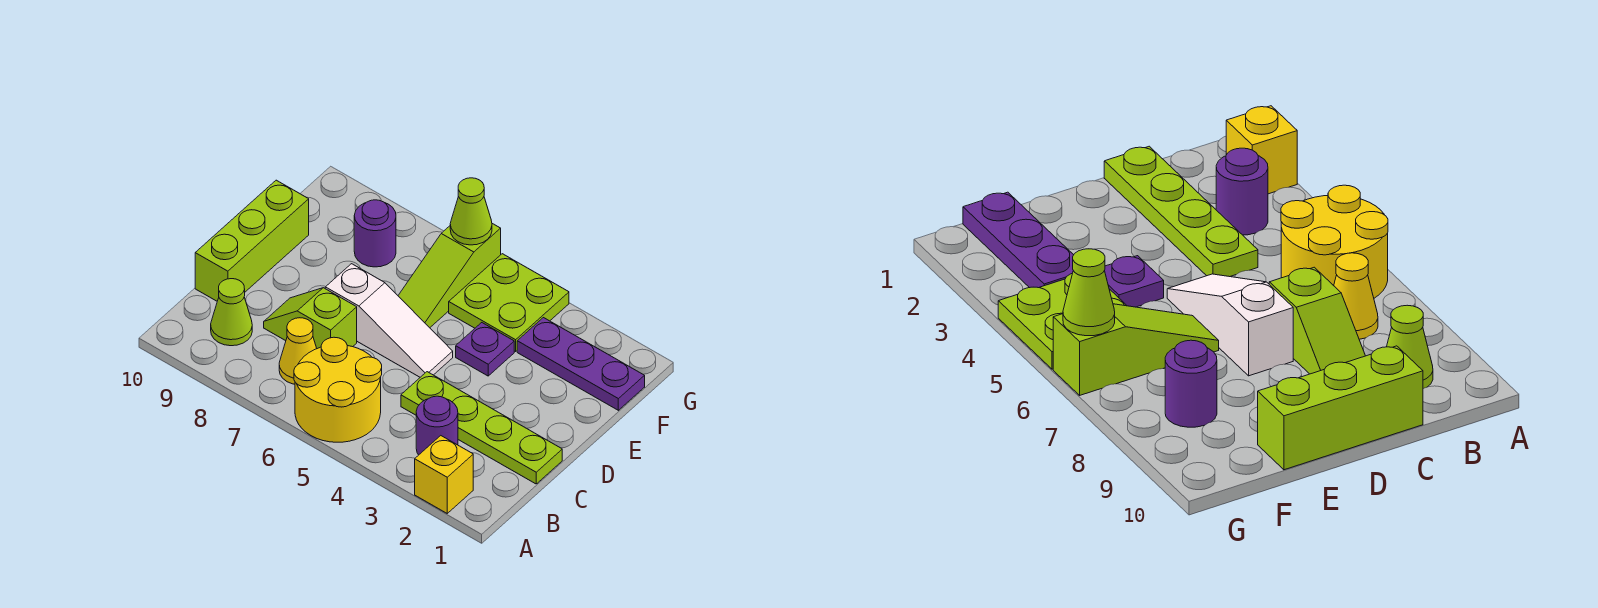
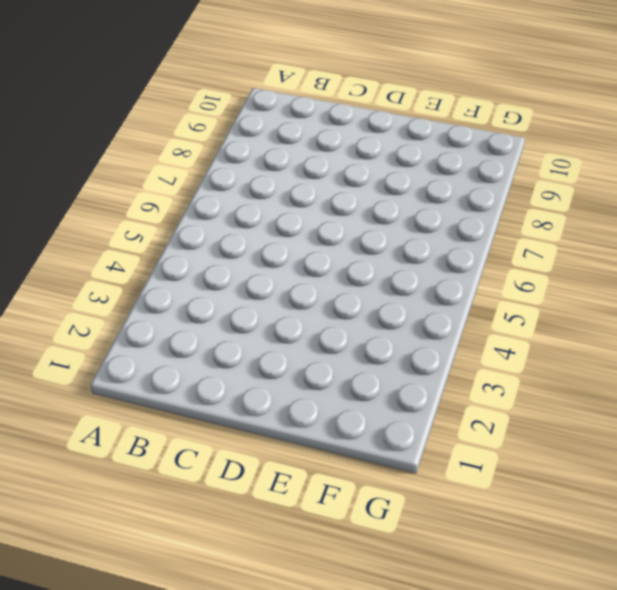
none -> yellow brick A2 level 1
none -> yellow round brick A5:B6 level 1
none -> purple round brick B3 level 1

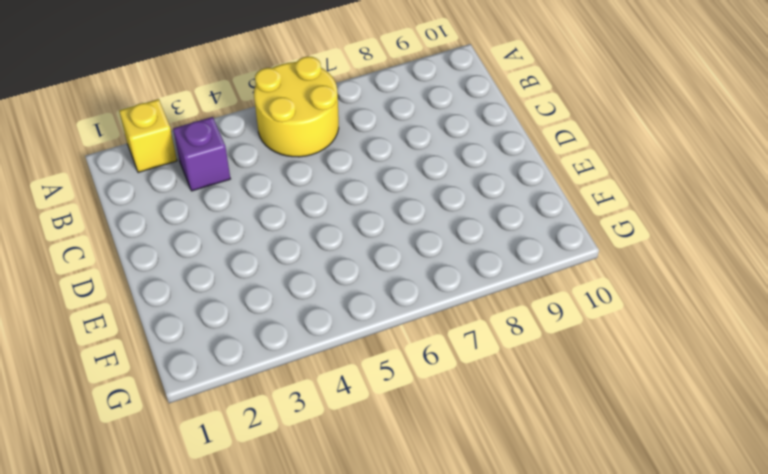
purple brick B3 level 1 -> purple round brick B3 level 1
none -> yellow cone B7 level 1
none -> lime cone B9 level 1
none -> lime plate C1:C4 level 1

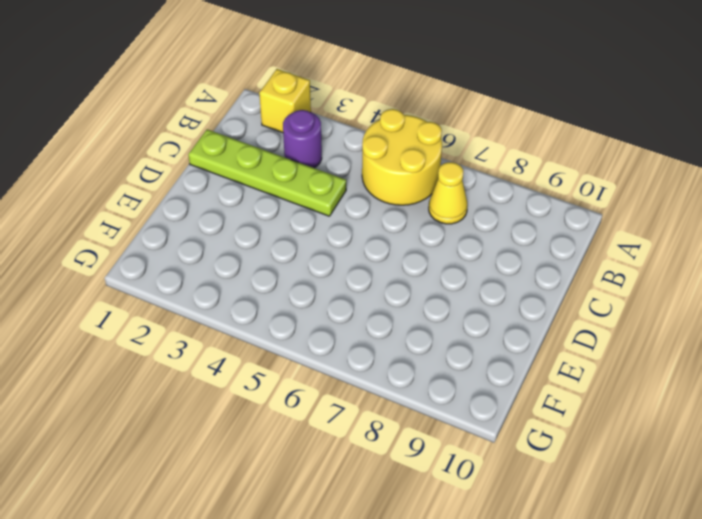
none -> lime cone B9 level 1
none -> lime slope C7:C8 level 1 top 7
none -> lime brick C10:E10 level 1

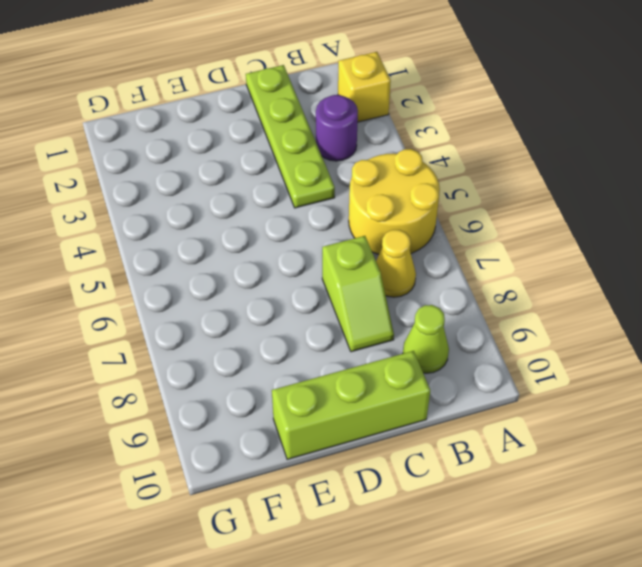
none -> white slope D5:D7 level 1 top 7
none -> purple plate E4 level 1
none -> lime slope E6:G6 level 1 top G

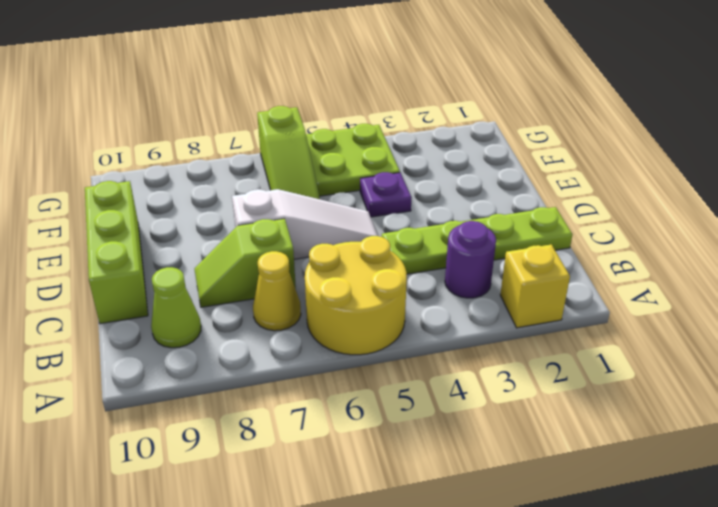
none -> purple plate F1:F3 level 1
none -> purple round brick F8 level 1
none -> lime cone G6 level 2

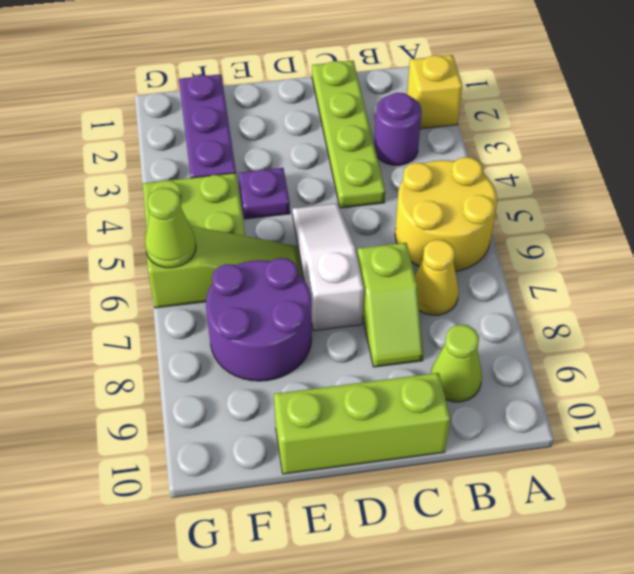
purple round brick E7:F8 level 1 -> purple round brick F8 level 1

